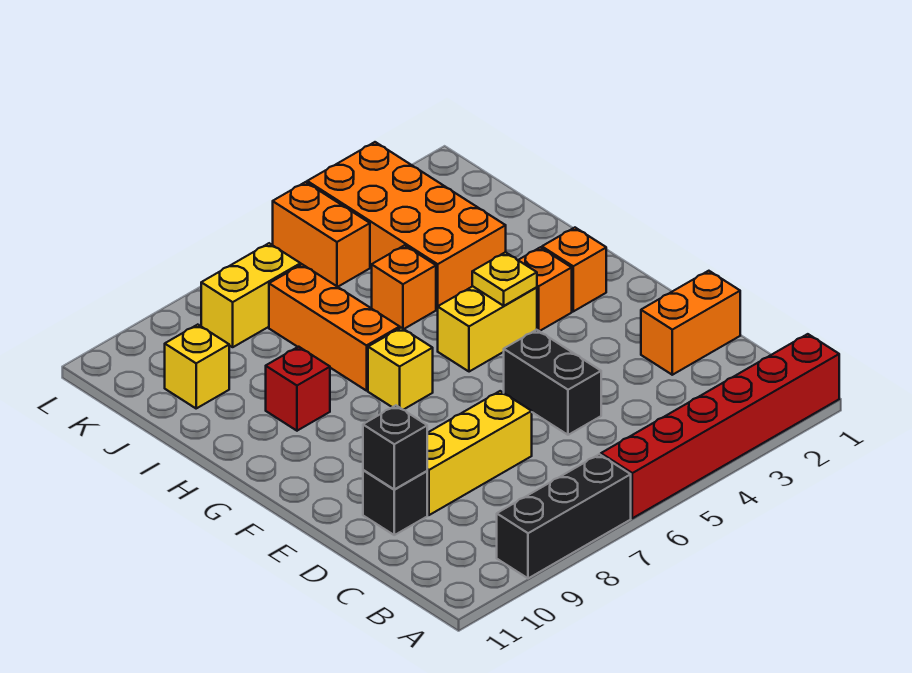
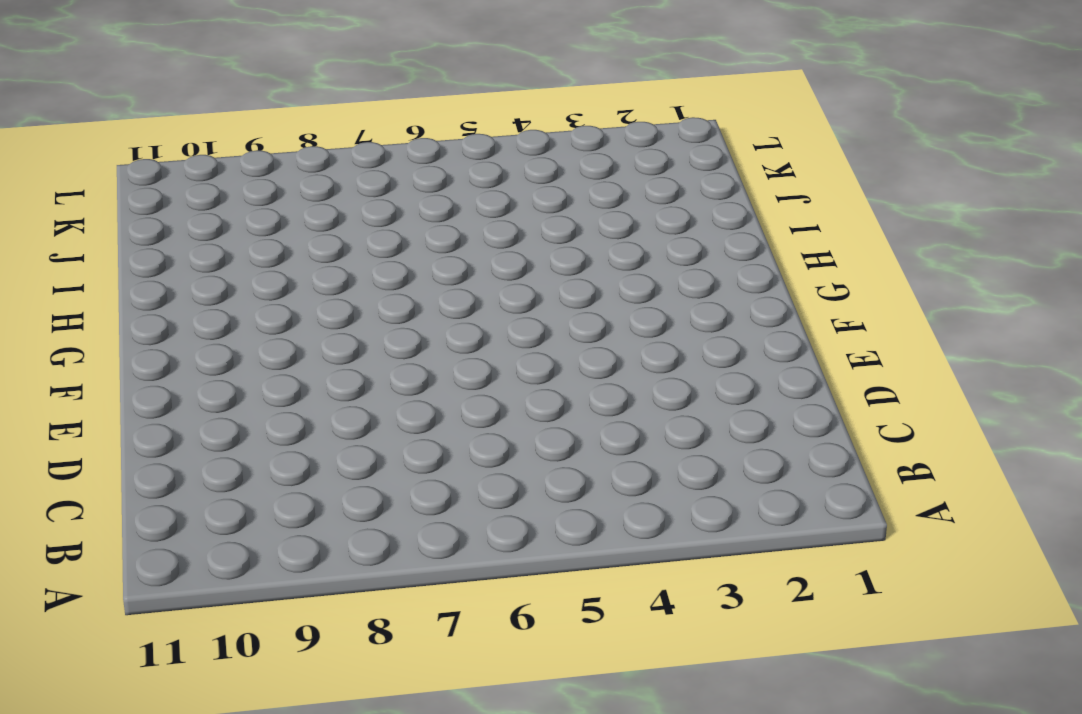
none -> red brick A1:A6 level 1
none -> black brick A7:A9 level 1
none -> orange brick D1:D2 level 1

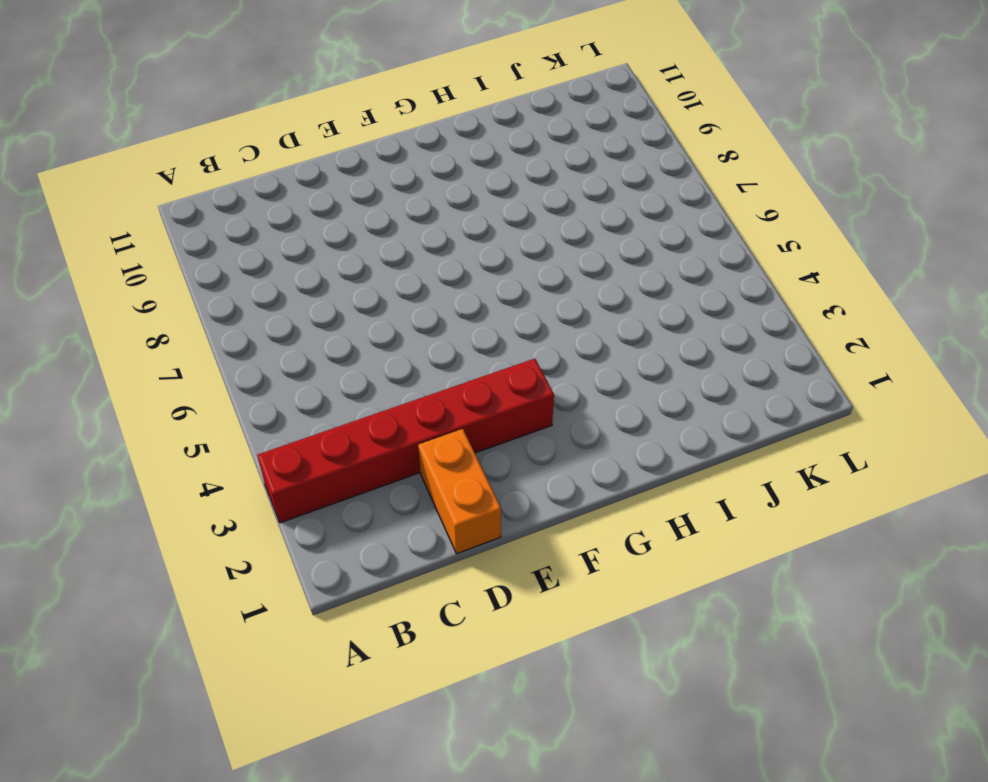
red brick A3:F3 level 1 -> red brick A1:A6 level 1
none -> black brick A7:A9 level 1
none -> black brick D5:E5 level 1
none -> yellow brick D7:D9 level 1

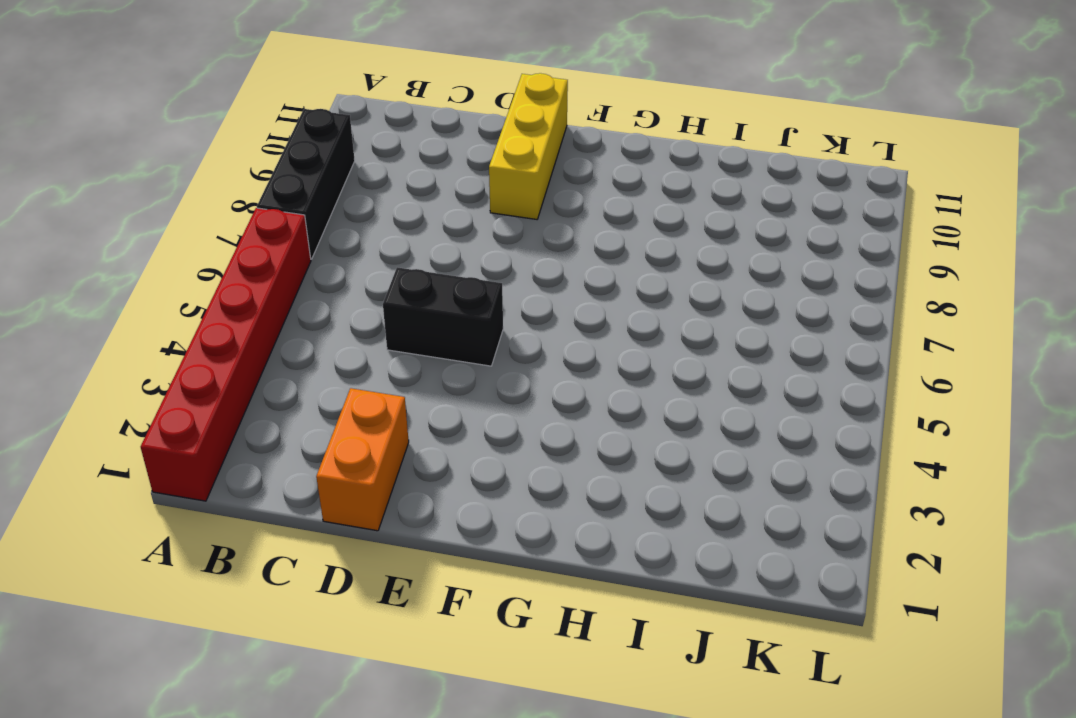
yellow brick E9:E11 level 1 -> yellow brick D7:D9 level 1
none -> black brick D10 level 1
none -> orange brick G2 level 1
none -> orange brick G3 level 1

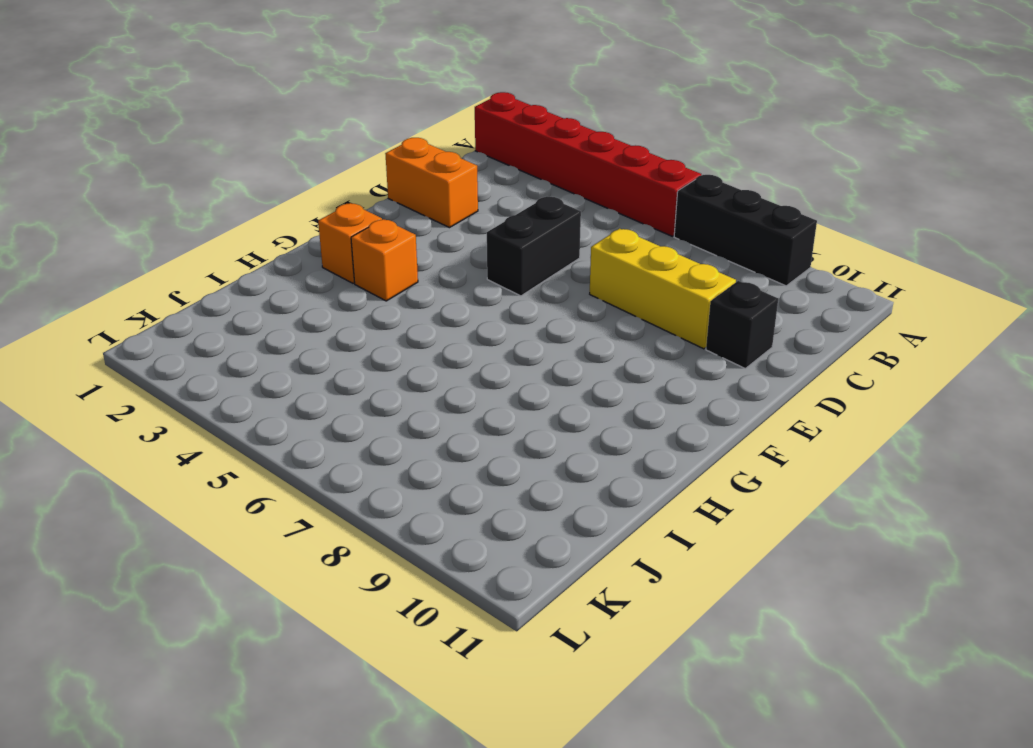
none -> yellow brick G4:G5 level 1
none -> yellow brick G7 level 1
none -> orange brick H7:J7 level 1

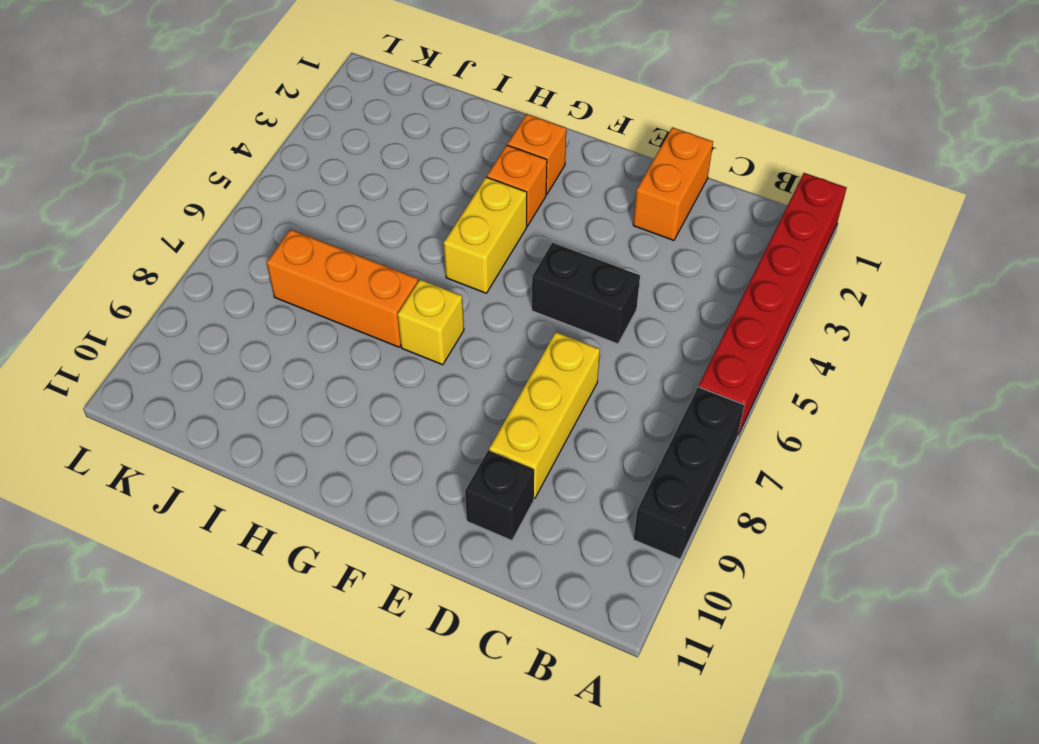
none -> red brick H9 level 1
none -> orange brick I3:L4 level 1
none -> orange brick I5 level 1

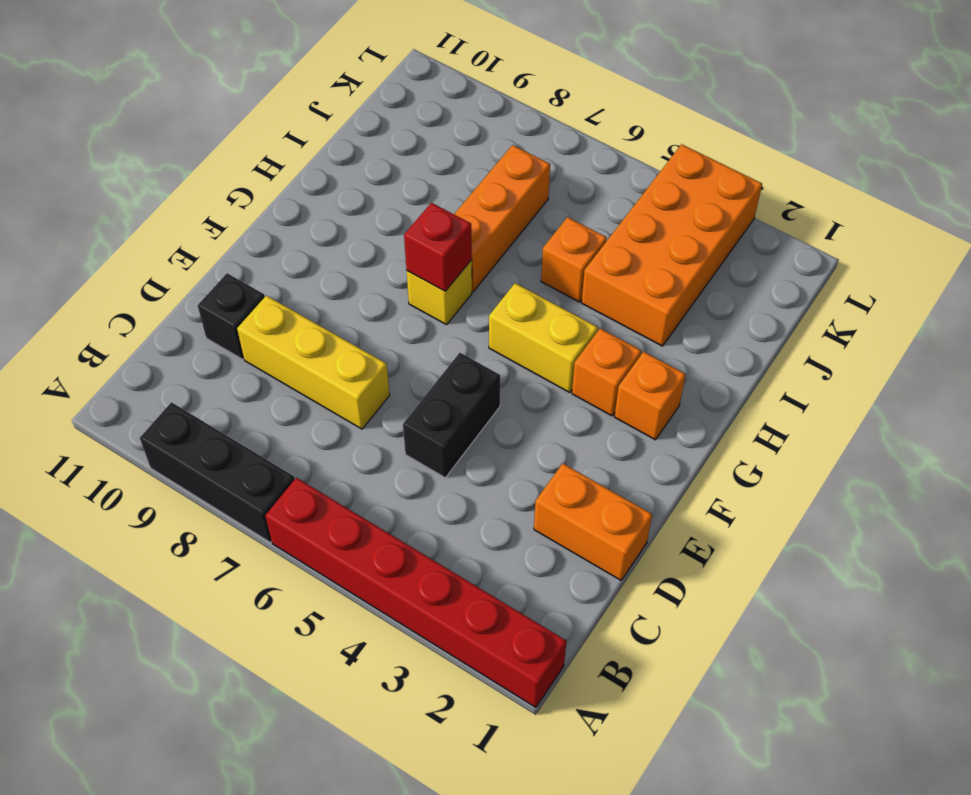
red brick G7 level 2 -> red brick H9 level 1
none -> yellow brick J10 level 1
none -> orange brick K5:L5 level 1
none -> yellow brick K7:K8 level 1

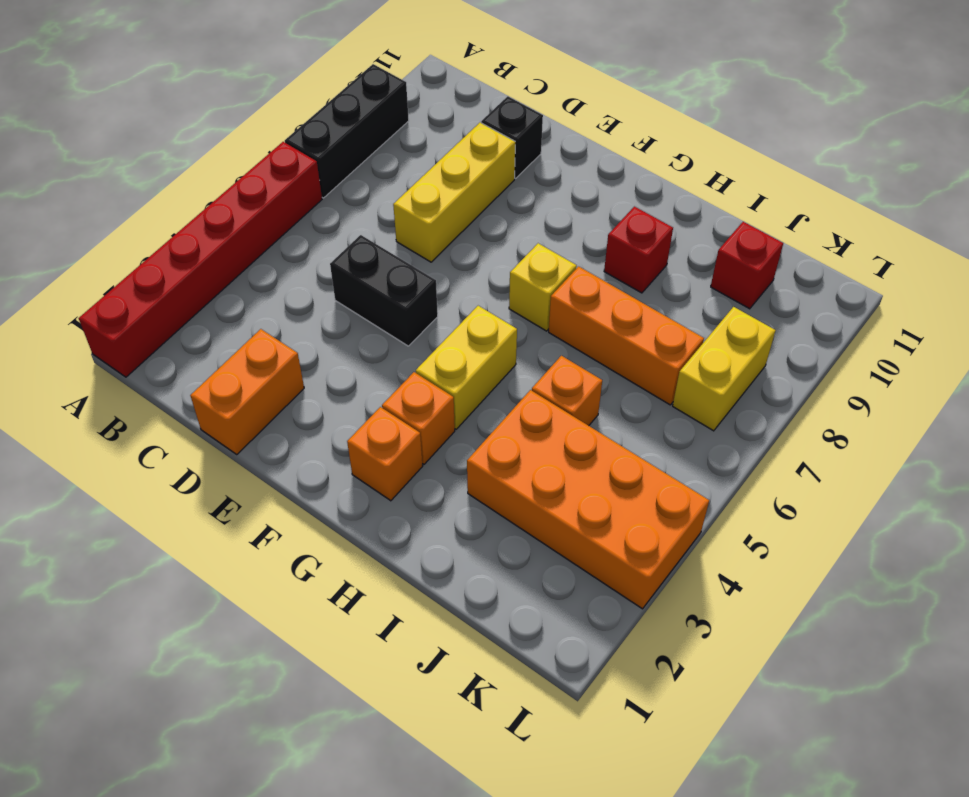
red brick J10 level 1 -> yellow brick J10 level 1
none -> orange brick K5:L5 level 1
none -> black brick D10 level 2
none -> yellow plate G4 level 2

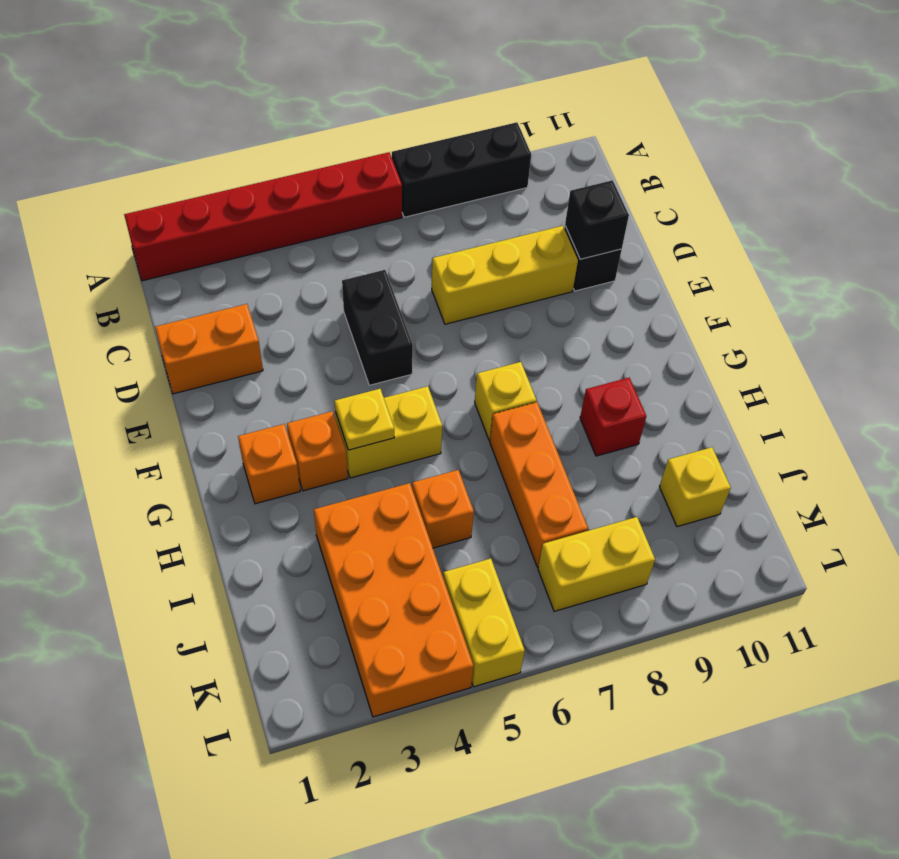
yellow brick K5:L5 level 1 -> orange brick K5:L5 level 1

